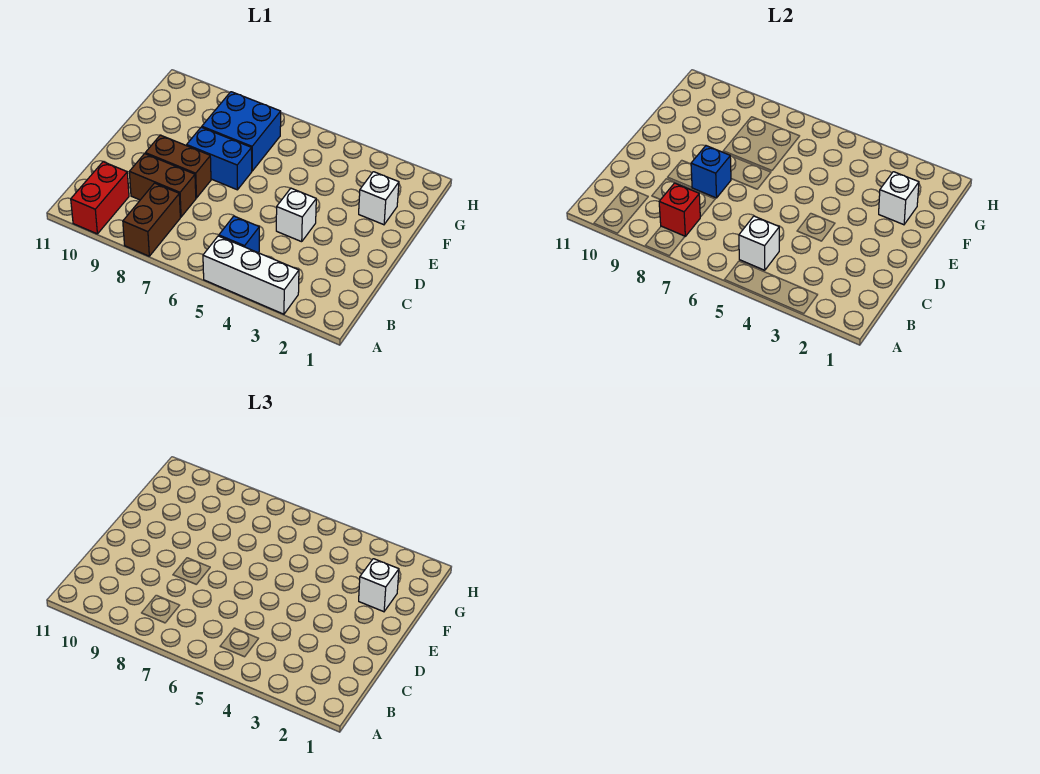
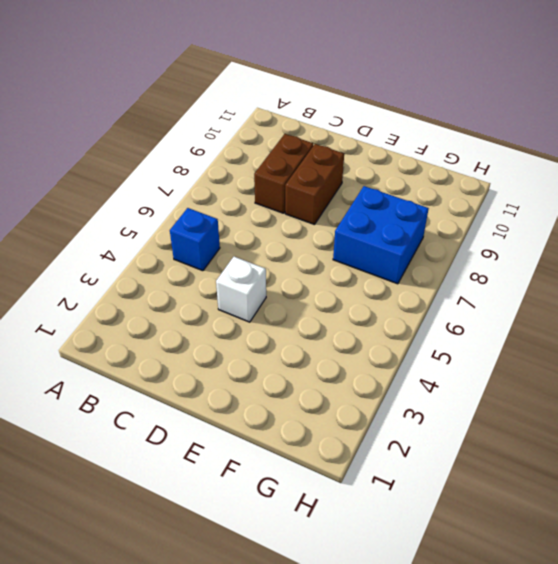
none -> white brick A3:A5 level 1
none -> brown brick A8:B8 level 1
none -> red brick A10:B10 level 1

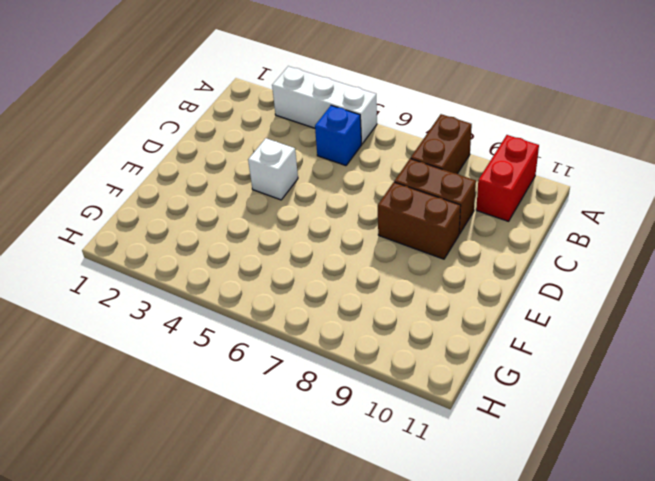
none -> blue brick E7:E8 level 1
none -> white brick F2 level 1
none -> blue brick F7:G8 level 1

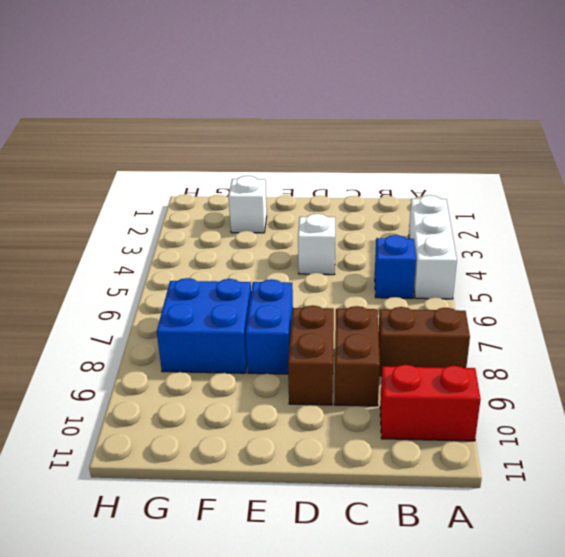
none -> white brick B5 level 2
none -> red brick B8 level 2
none -> blue brick D8 level 2

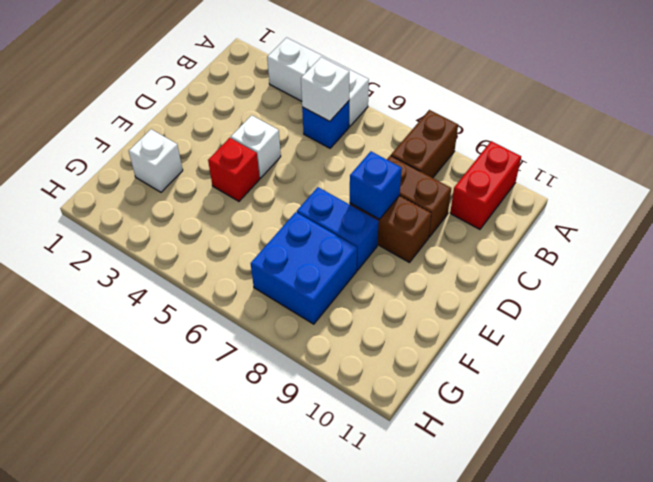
red brick E4 level 1 -> red brick B8 level 2
none -> white brick F2 level 2
none -> white brick F2 level 3

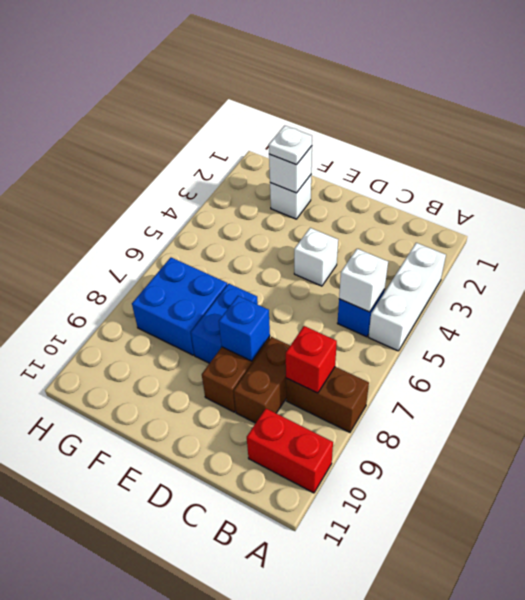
white plate F2 level 3 -> white brick F2 level 3

